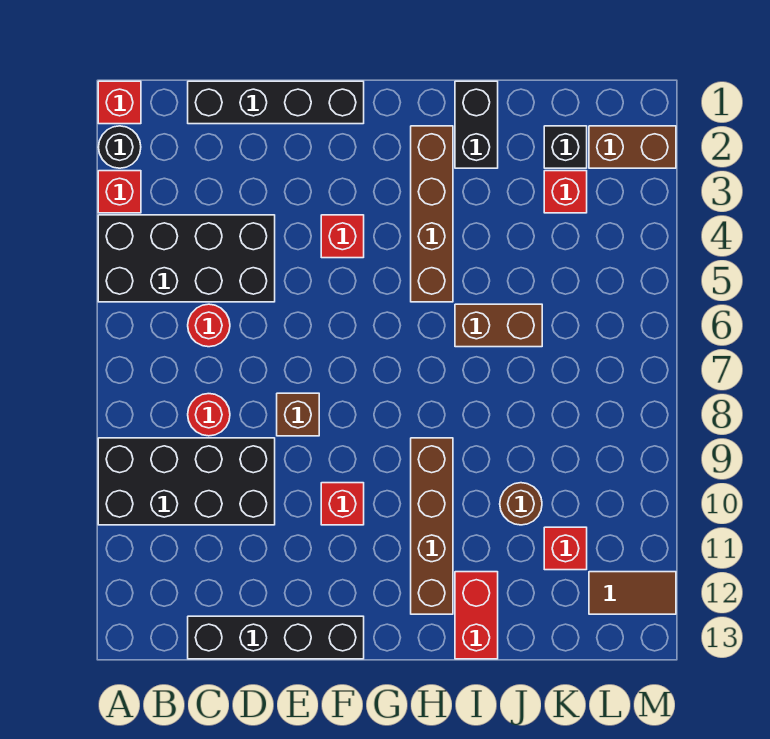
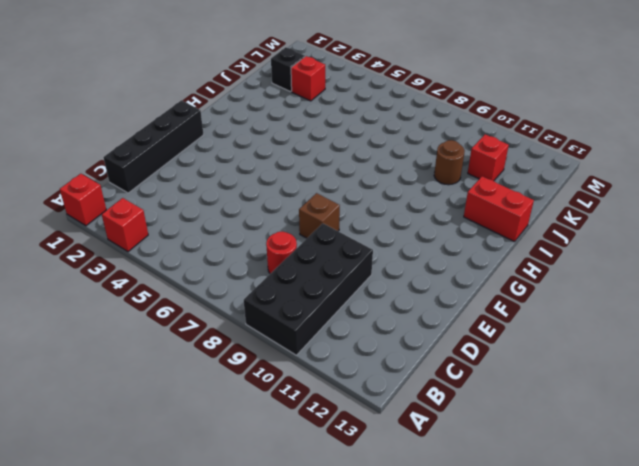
none -> black round brick A2 level 1
none -> black brick A4:D5 level 1
none -> red round brick C6 level 1

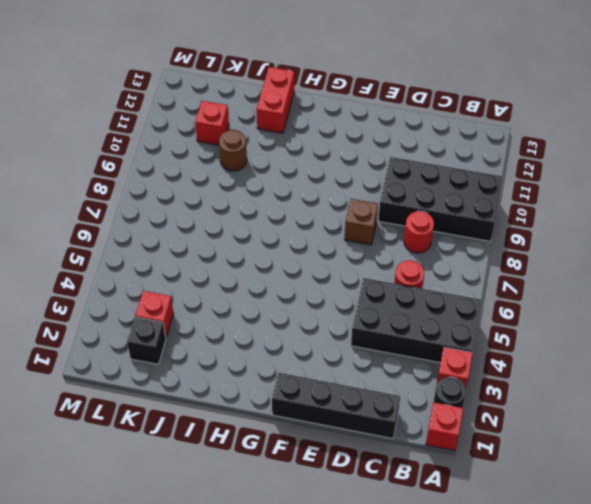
none -> black brick C13:F13 level 1
none -> red brick F4 level 1
none -> red brick F10 level 1

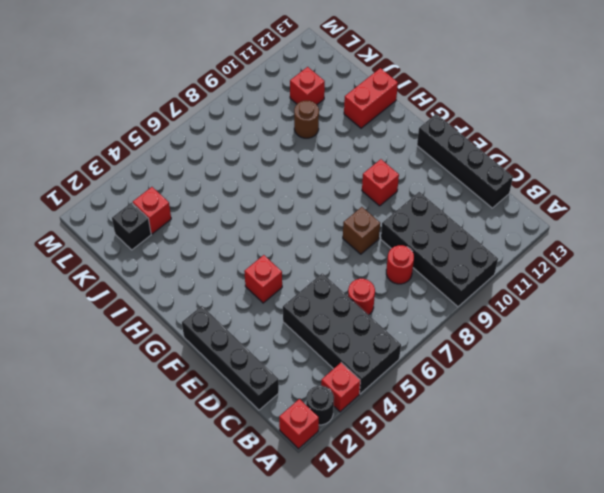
none -> brown brick H2:H5 level 1
none -> brown brick H9:H12 level 1
none -> black brick I1:I2 level 1

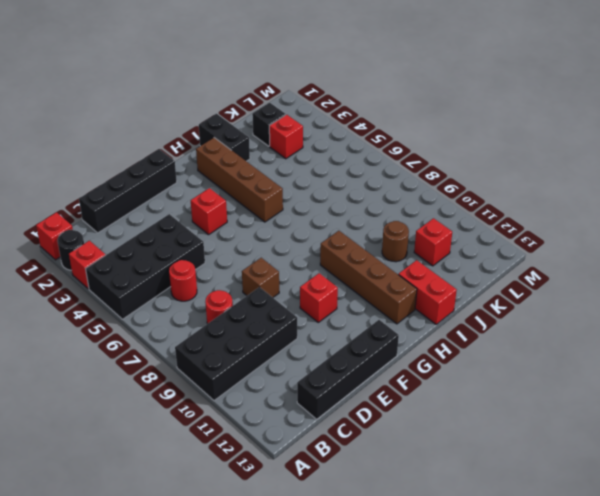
none -> brown brick I6:J6 level 1
none -> brown brick L2:M2 level 1
none -> brown tile L12:M12 level 1

